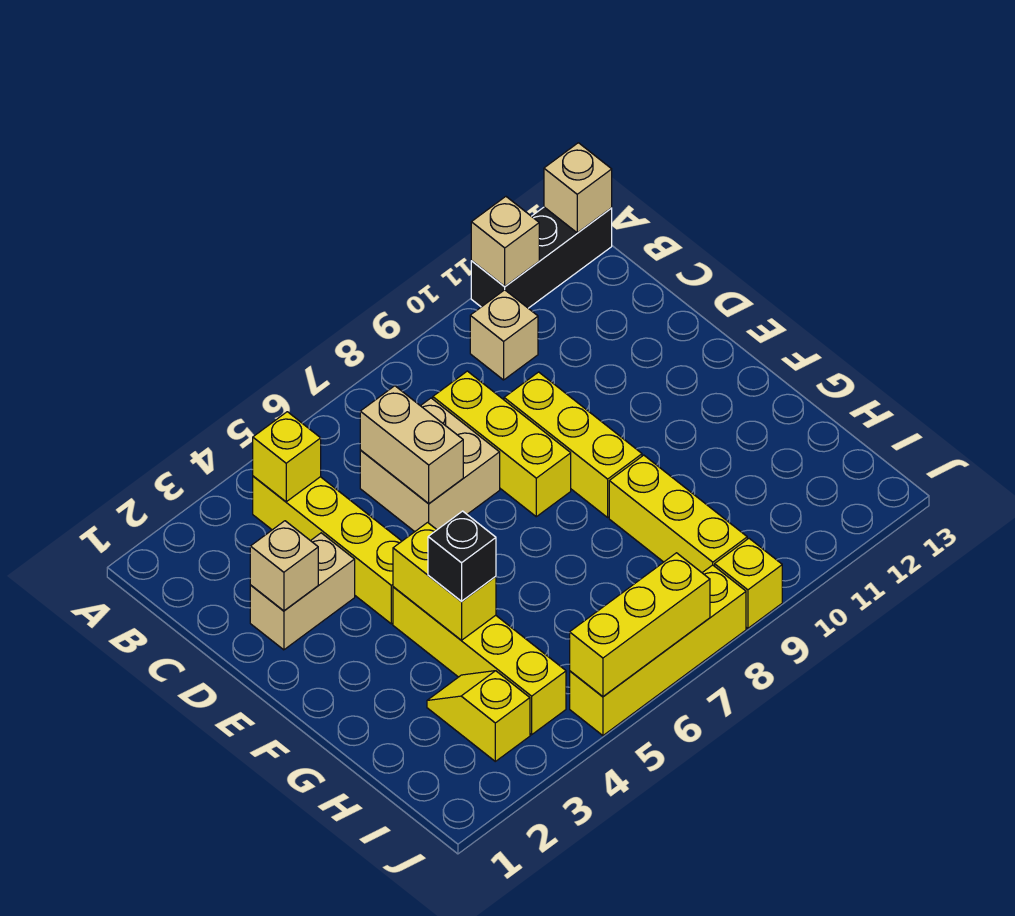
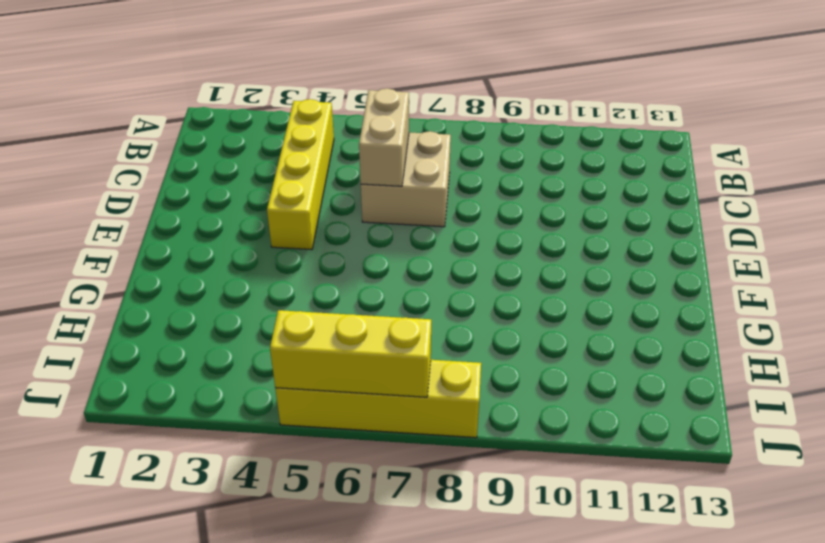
none -> black brick A11:A13 level 1
none -> tan brick B10 level 1
none -> yellow brick C8:E8 level 1

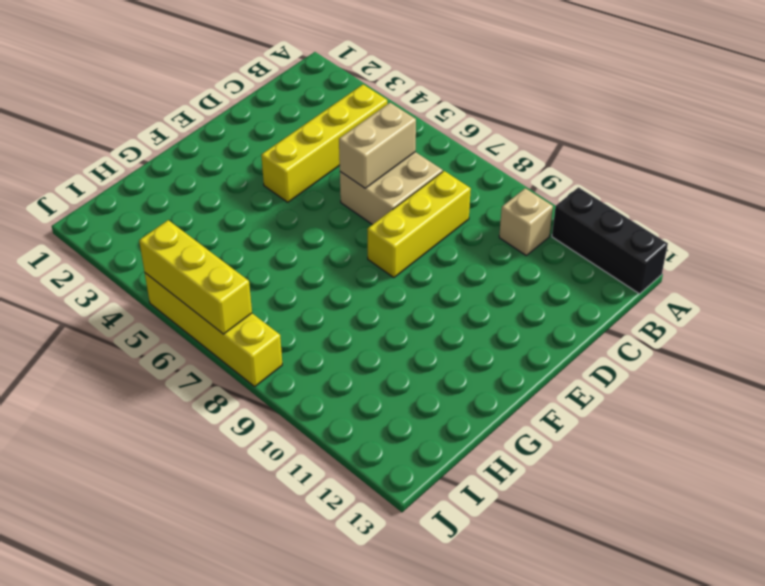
none -> tan brick D2:D3 level 1
none -> yellow brick D9:F9 level 1
none -> yellow brick F4:I4 level 1

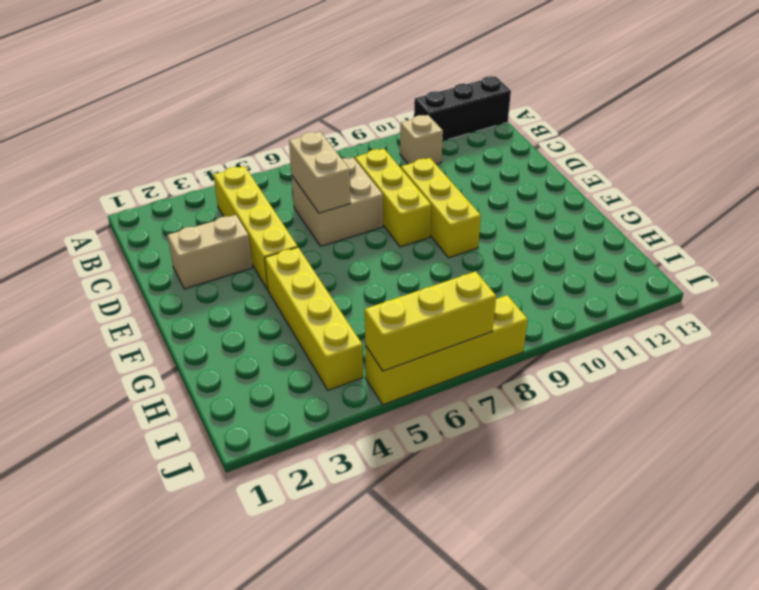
none -> yellow brick G9:I9 level 1
none -> yellow slope H3:I3 level 1 top I
none -> yellow brick J9 level 1

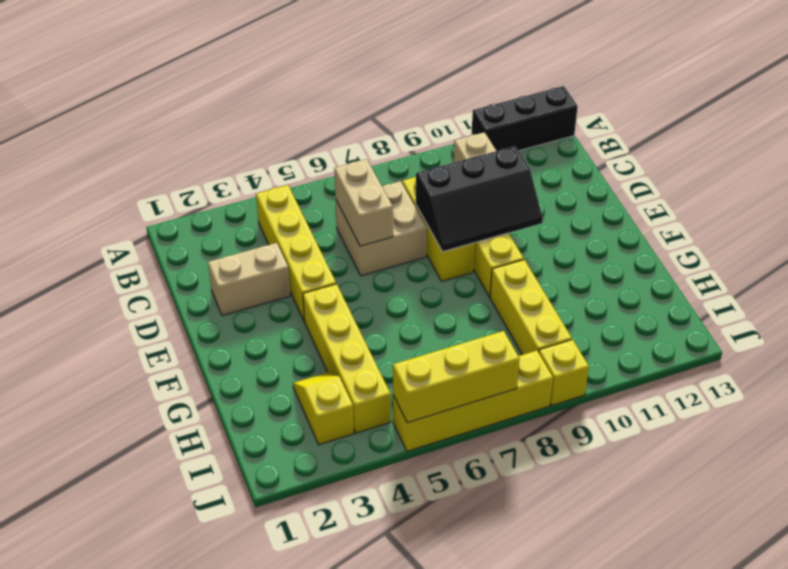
black slope D8:E10 level 2 top D -> none
none -> tan brick A11 level 2
none -> tan brick A13 level 2
none -> yellow brick B4 level 2

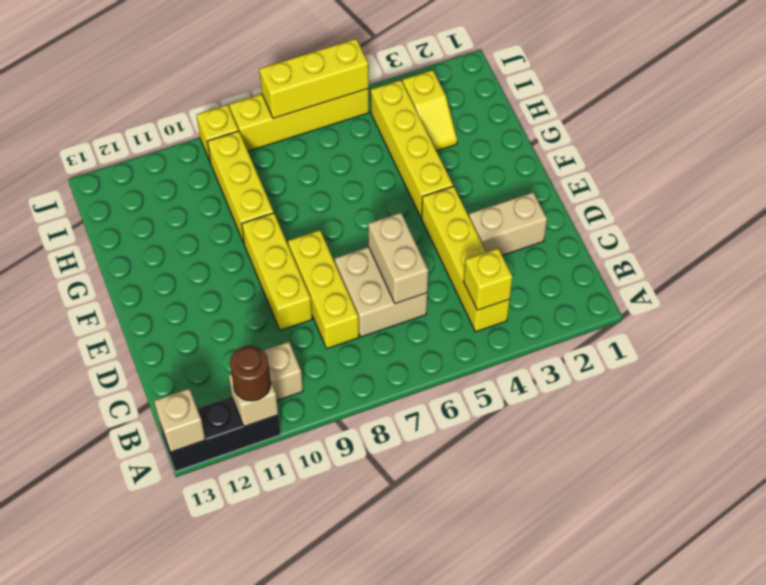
brown round brick A11 level 3 -> none
none -> tan brick D2 level 2
none -> yellow brick F4:G4 level 2
none -> black brick G4 level 3

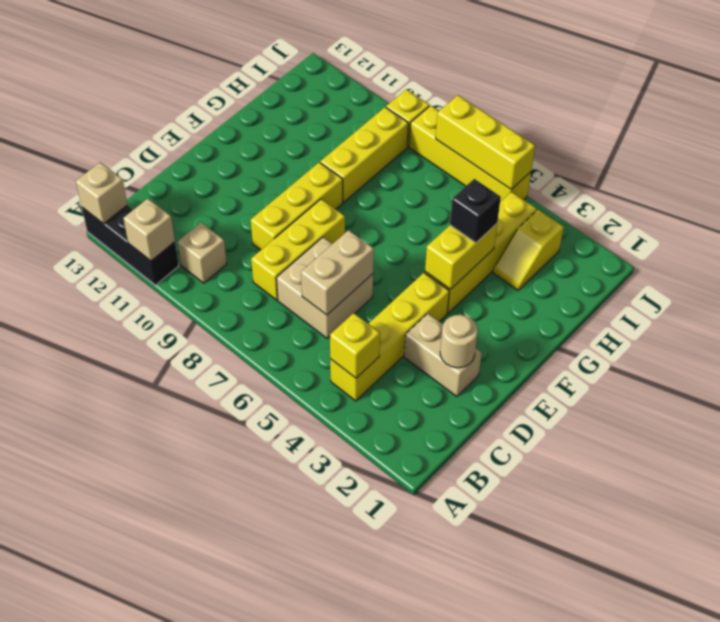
tan round brick D2 level 2 -> tan brick D2 level 2

